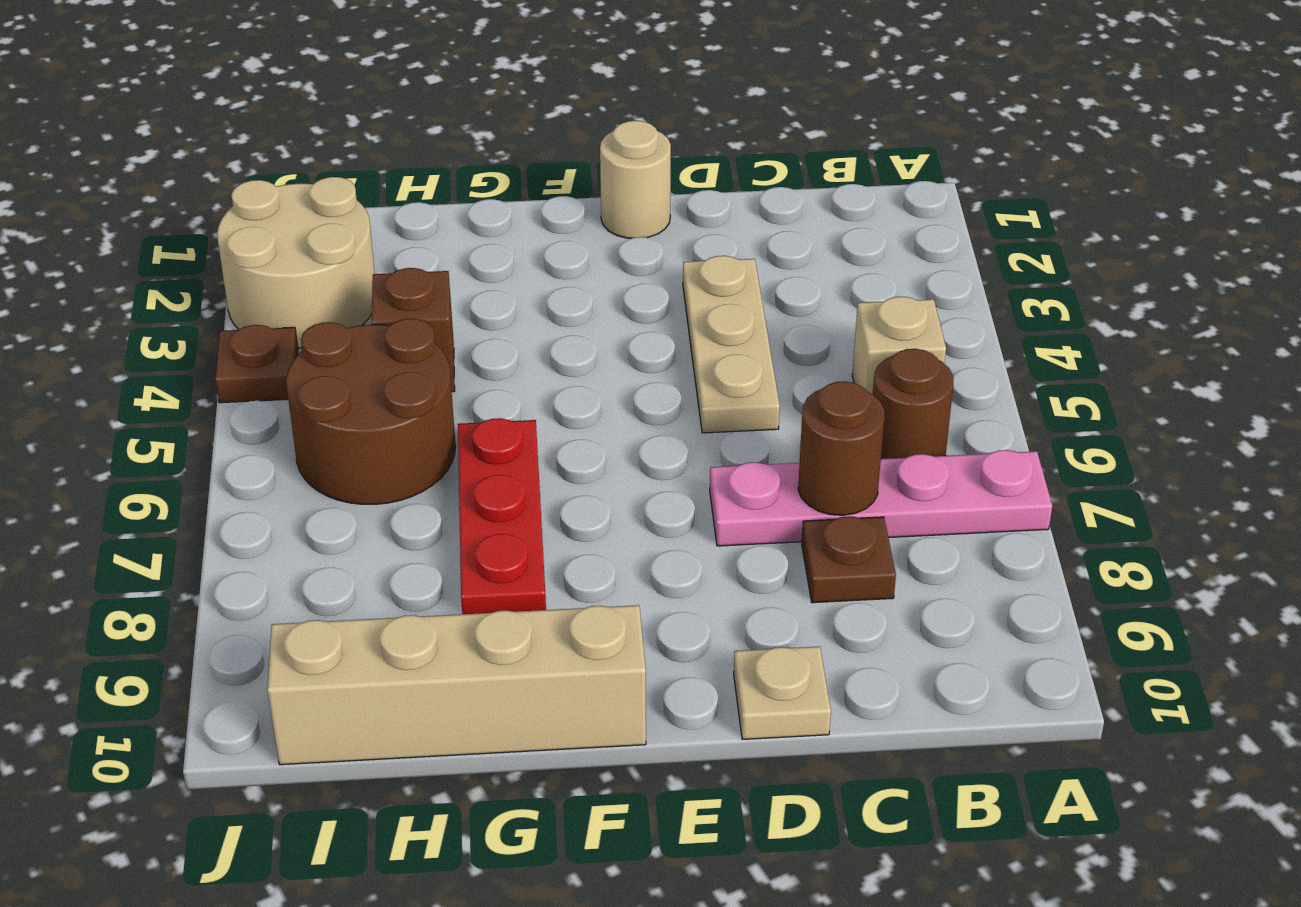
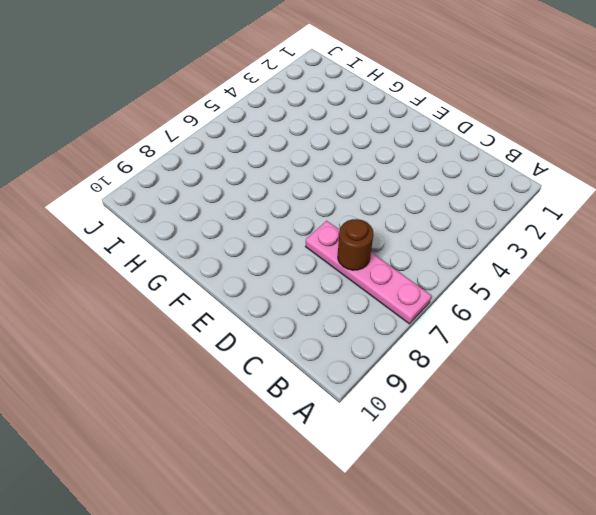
none -> tan brick B5 level 1
none -> brown round brick B6 level 1
none -> brown plate C8 level 1

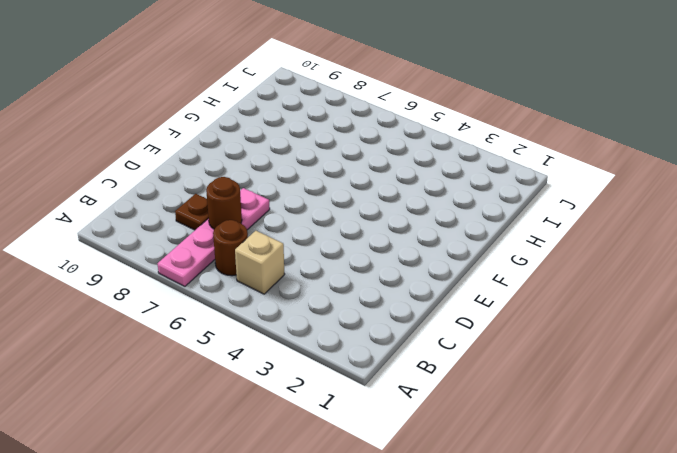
none -> tan plate D3:D5 level 1
none -> tan plate D10 level 1
none -> tan round brick E1 level 1

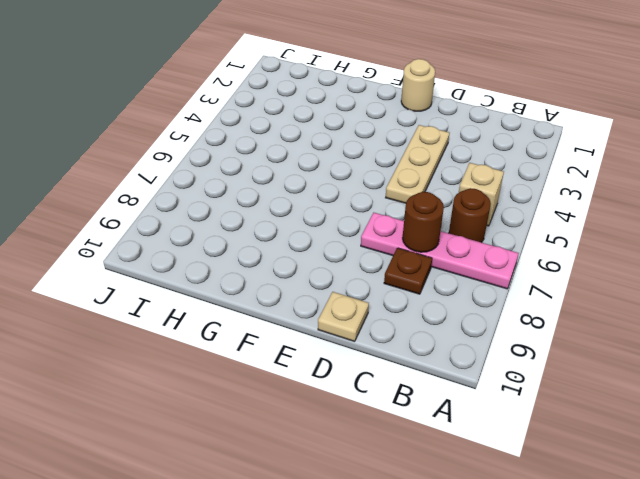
none -> tan brick F10:I10 level 1
none -> red plate G6:G8 level 1
none -> brown brick H4 level 1

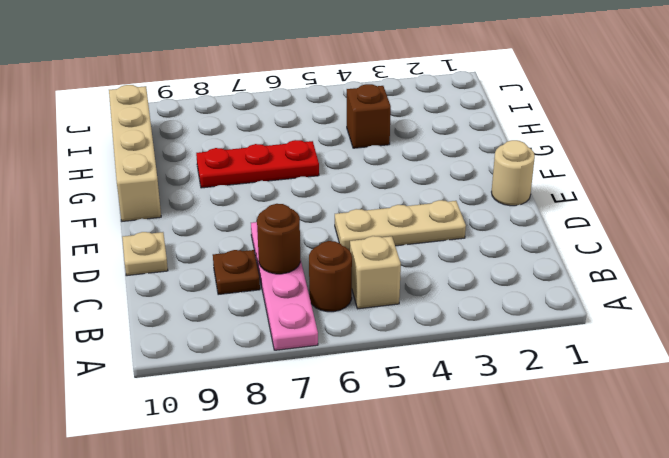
none -> brown round brick H5:I6 level 1
none -> tan round brick I2:J3 level 1
none -> brown plate J4 level 1

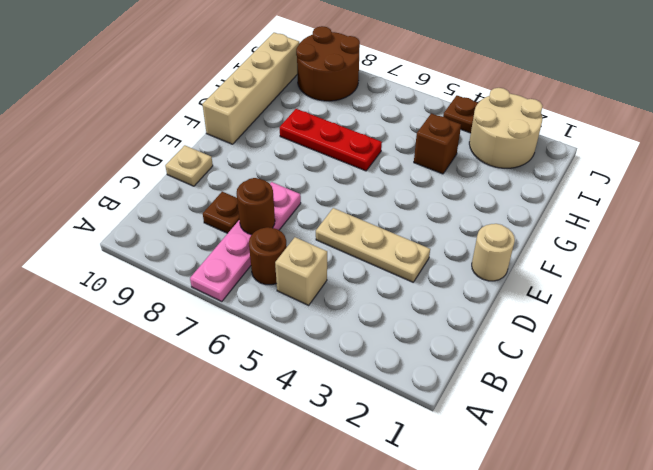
brown round brick I8:J9 level 1 -> brown round brick H5:I6 level 1

